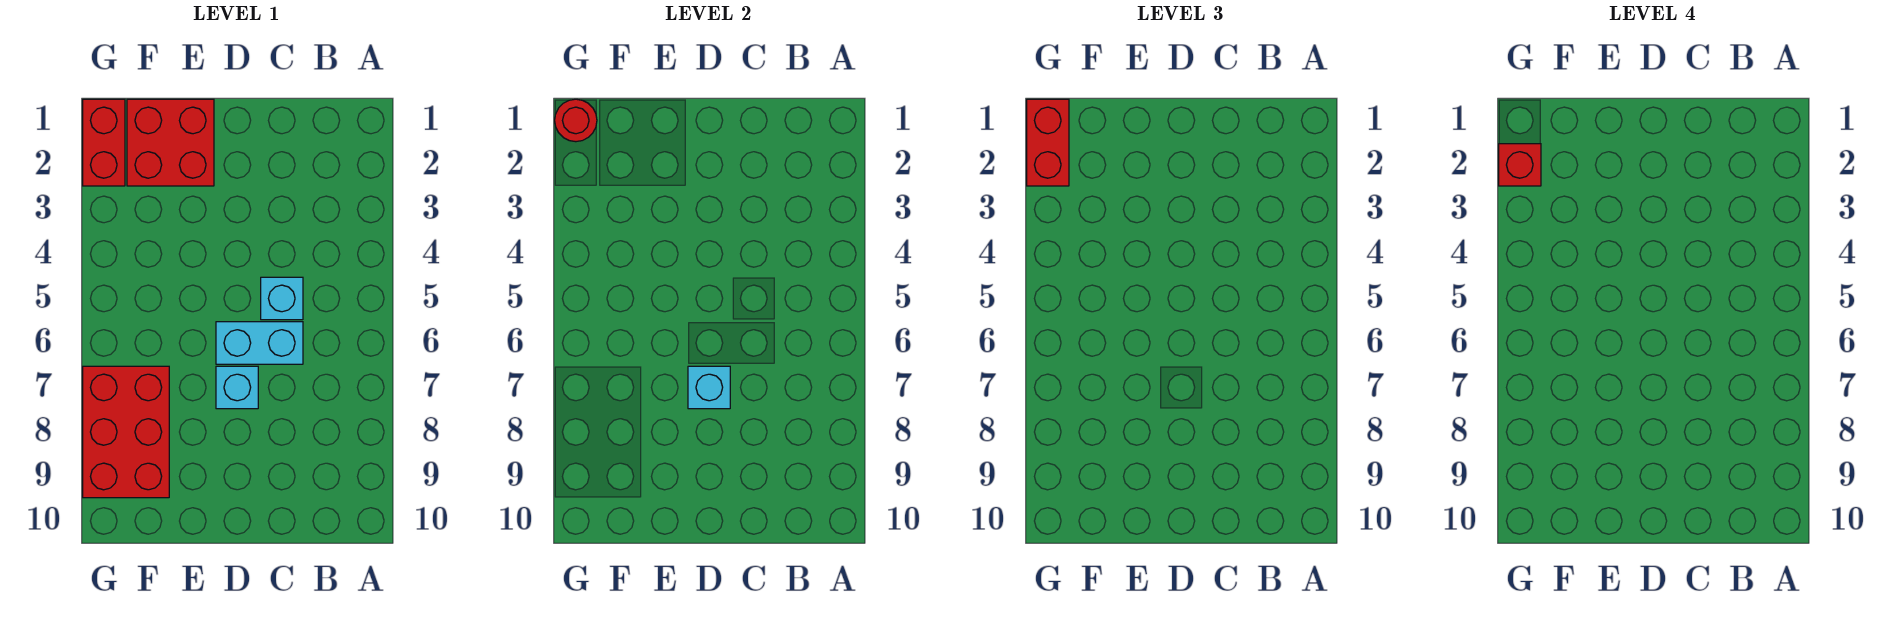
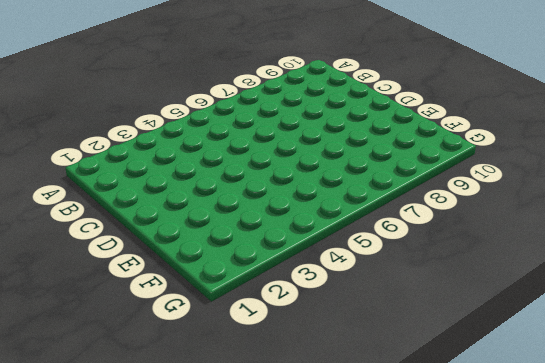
none -> cyan brick C5 level 1
none -> cyan brick C6:D6 level 1

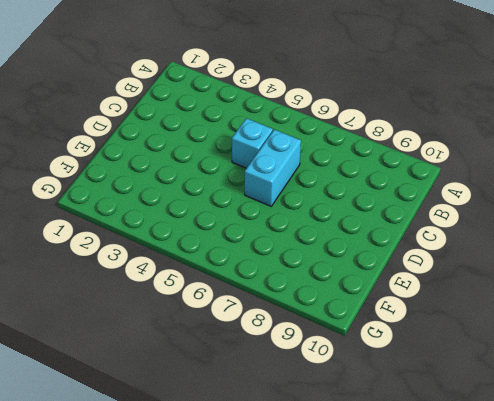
none -> cyan brick D7 level 1
none -> red brick E1:F2 level 1

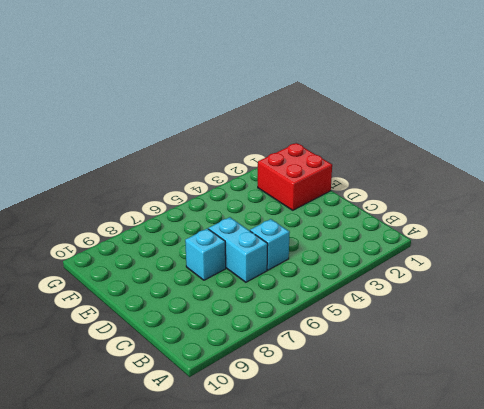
none -> red brick F7:G9 level 1
none -> red brick G1:G2 level 1

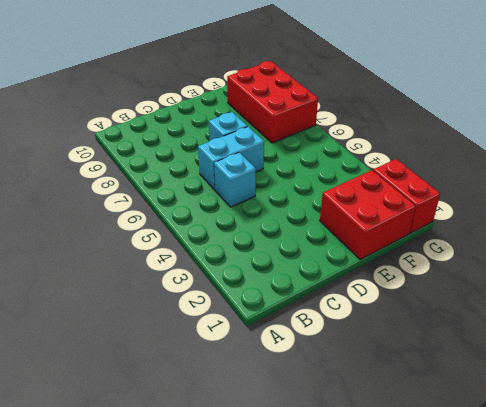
none -> cyan brick D7 level 2
none -> red round brick G1 level 2

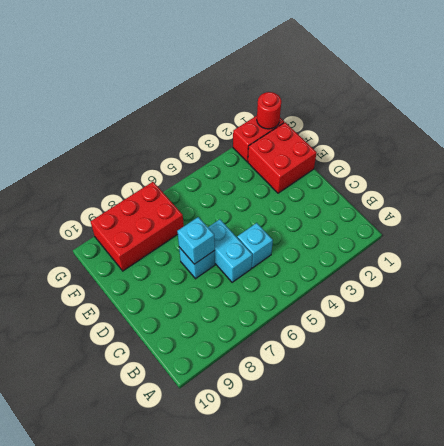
none -> red brick G1:G2 level 3
none -> red brick G2 level 4

